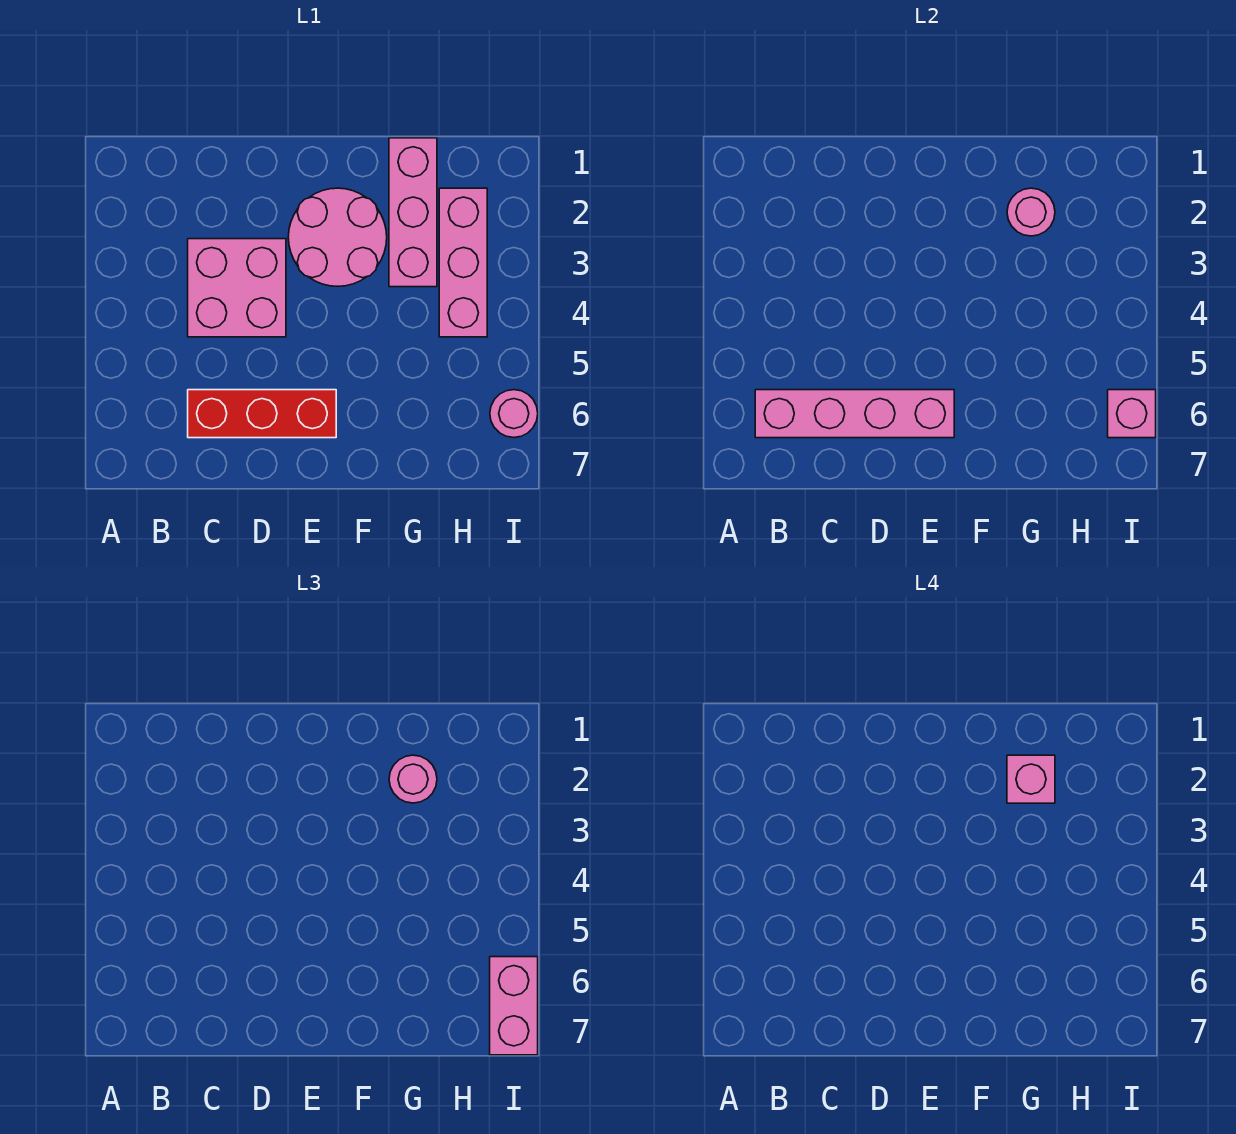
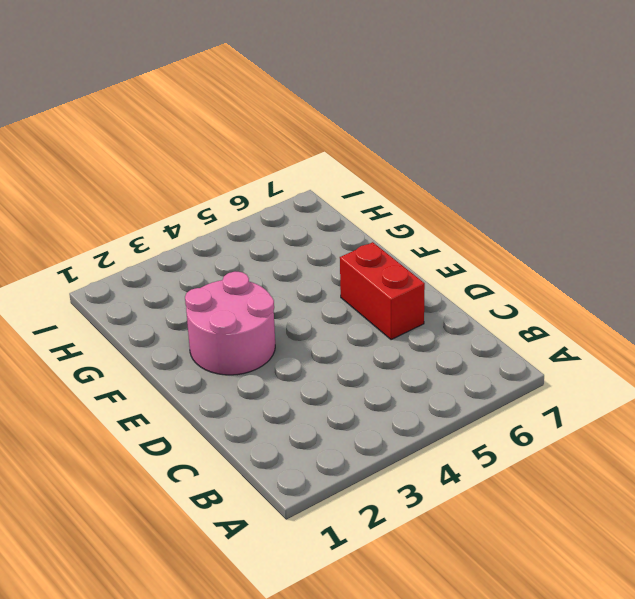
red brick D6:E6 level 1 -> red brick C6:E6 level 1
none -> pink brick C3:D4 level 1
none -> pink brick G1:G3 level 1
none -> pink brick H2:H4 level 1

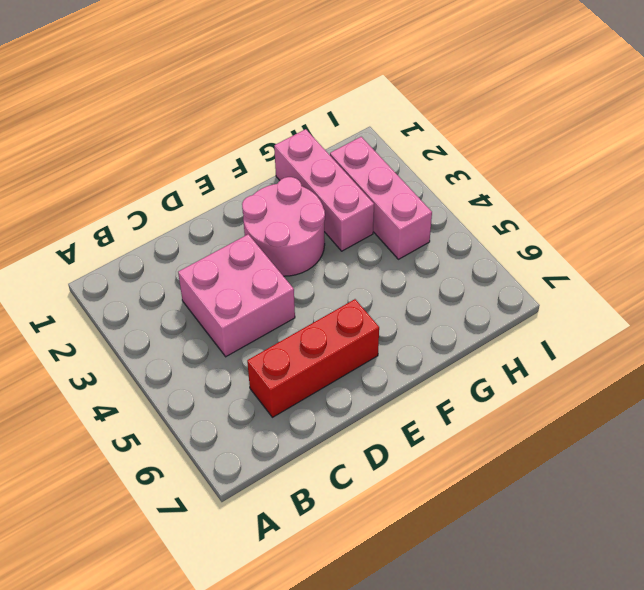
none -> pink round brick I6 level 1
none -> pink brick B6:E6 level 2
none -> pink round brick G2 level 2

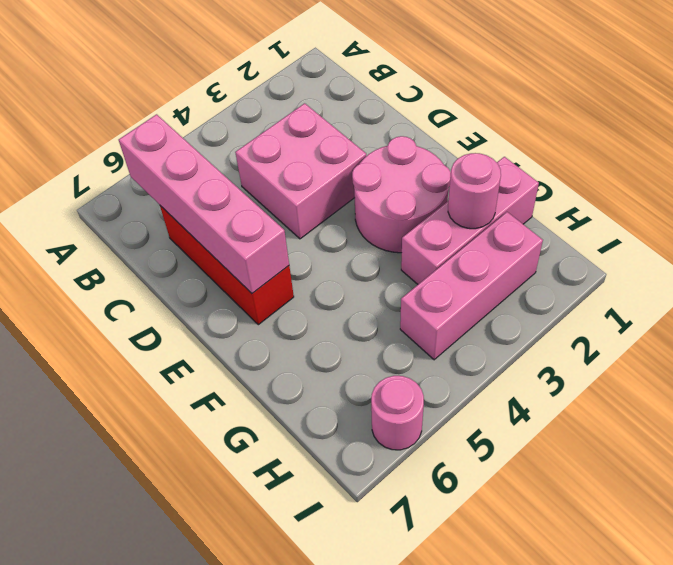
none -> pink brick I6 level 2
none -> pink round brick G2 level 3
none -> pink brick I6:I7 level 3

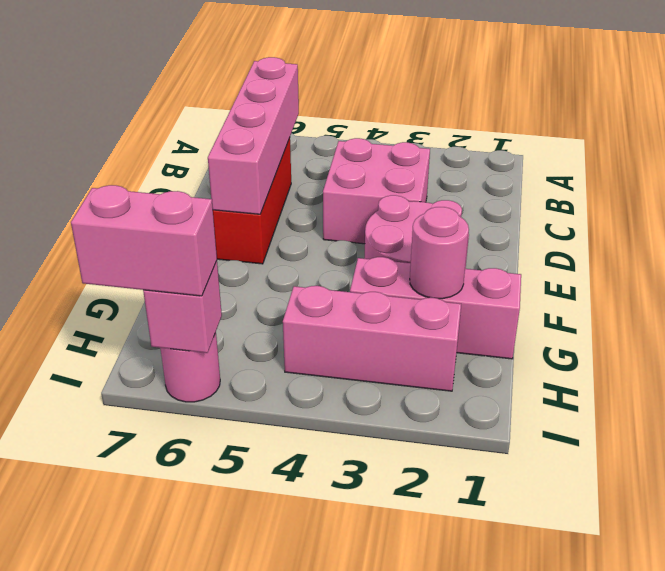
none -> pink round brick G2 level 3
none -> pink brick G2 level 4

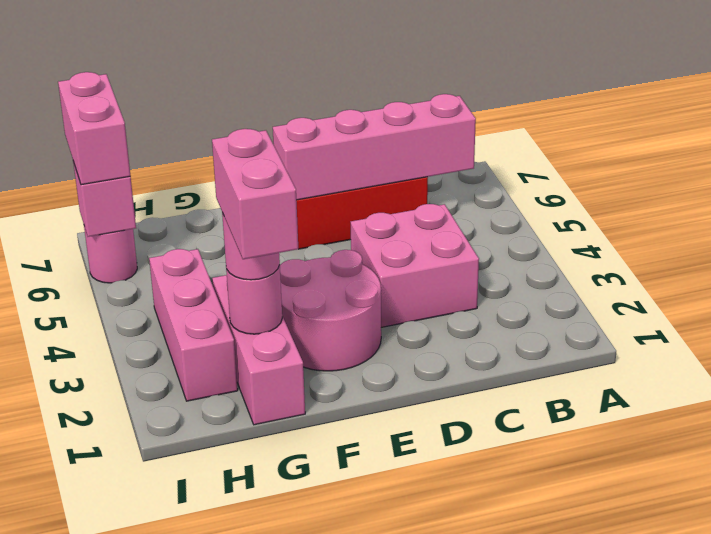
pink brick G1:G2 level 4 -> pink brick G2 level 4

